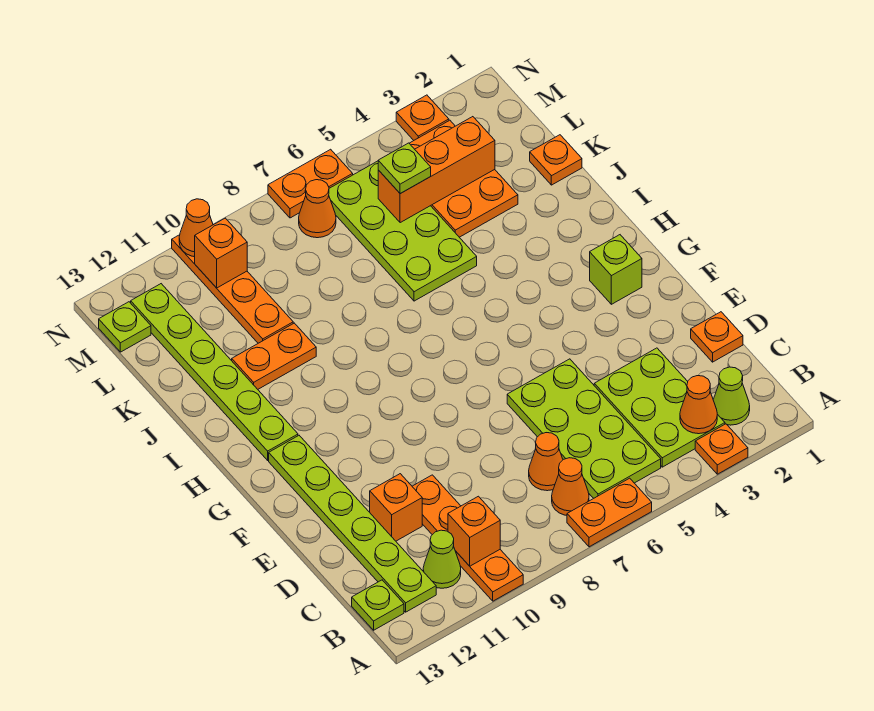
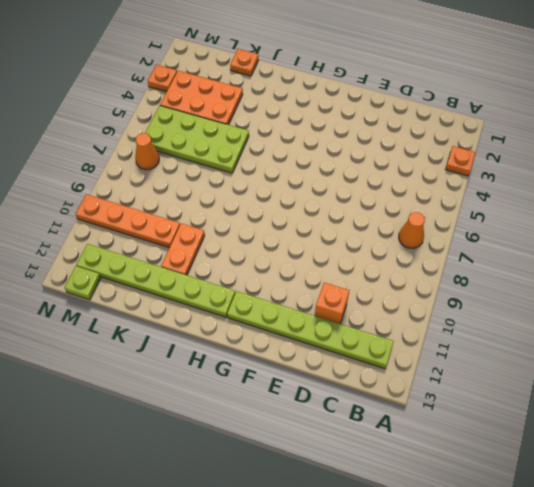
none -> orange plate A6:A7 level 1
none -> orange plate A10:D10 level 1
none -> lime cone B2 level 1
none -> lime plate B3:D4 level 1

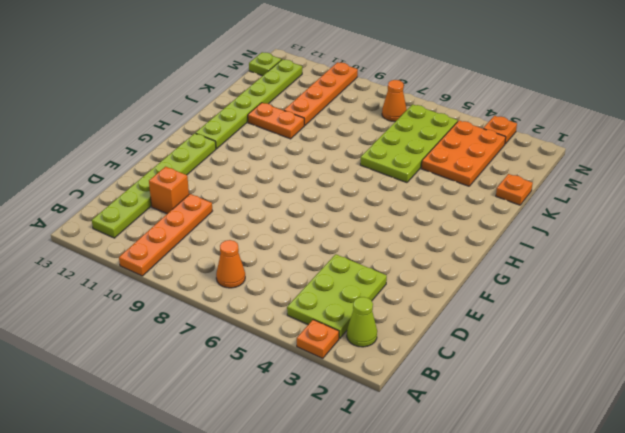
none -> orange plate A6:A7 level 1
none -> lime plate B5:E6 level 1
none -> lime cone B11 level 1
none -> lime plate B13 level 1

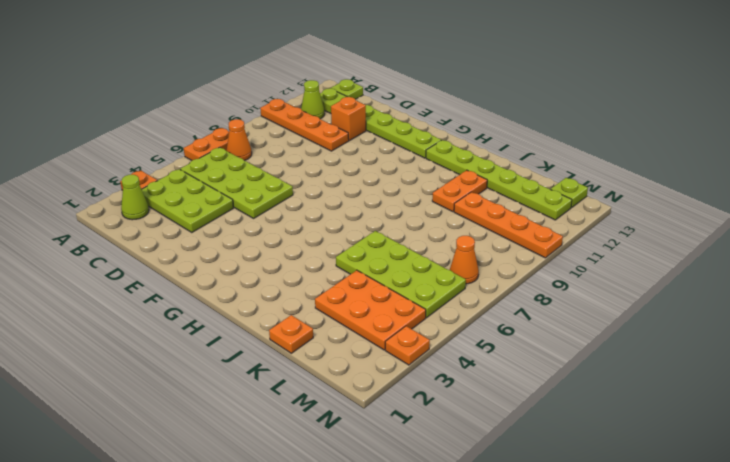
none -> orange cone C7 level 1
none -> orange plate D1 level 1
none -> lime brick G2 level 1
none -> orange plate N6:N7 level 1

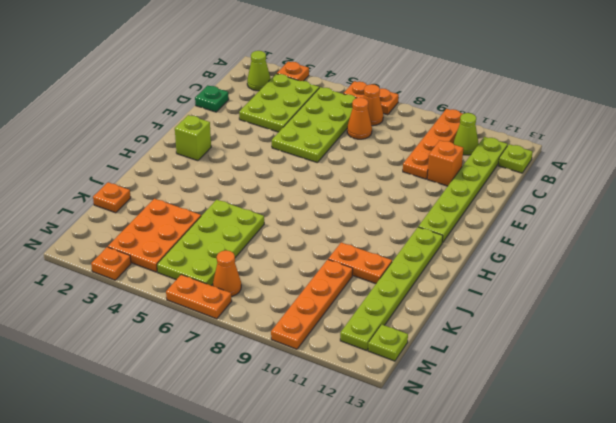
green plate D1 level 1 -> orange plate D1 level 1
none -> orange cone B3 level 2
none -> orange brick B10 level 2
none -> orange brick L3:L5 level 2
none -> orange brick M10 level 2

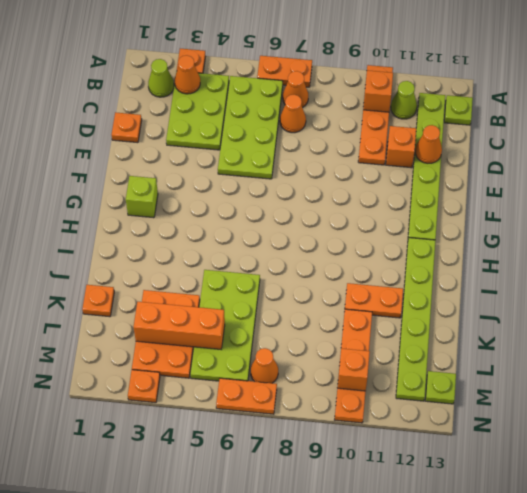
orange cone D12 level 2 -> orange cone N10 level 2
none -> lime plate L5 level 3

